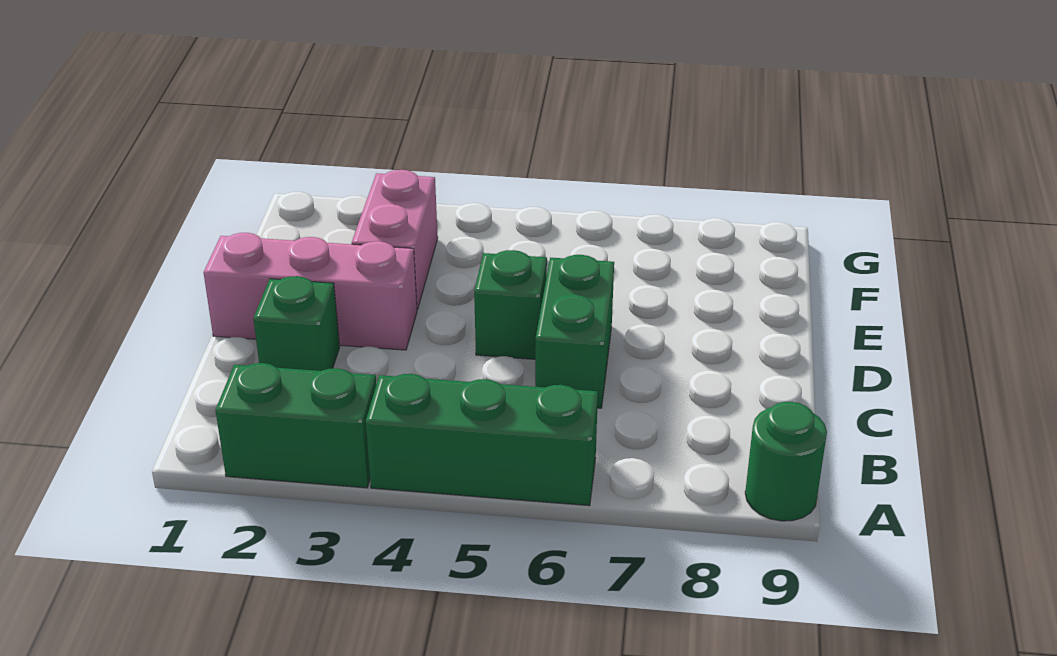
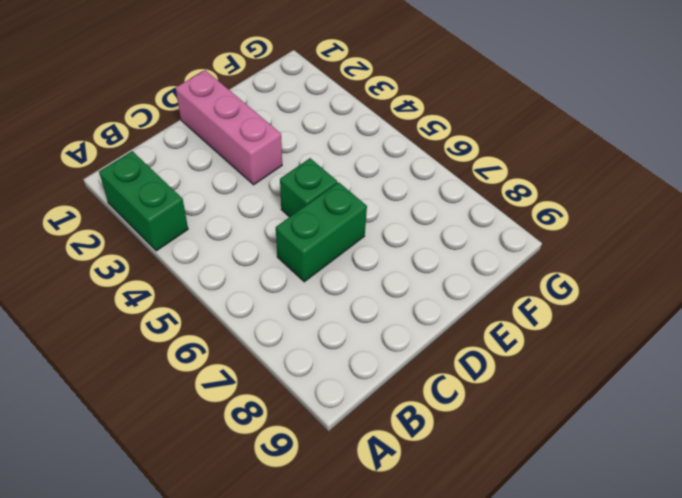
none -> green brick A4:A6 level 1
none -> green round brick A9 level 1

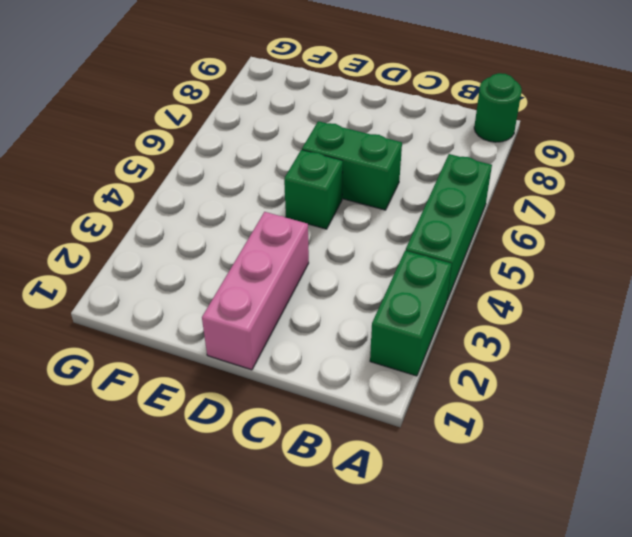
none -> green brick C2 level 1
none -> pink brick E3:F3 level 1

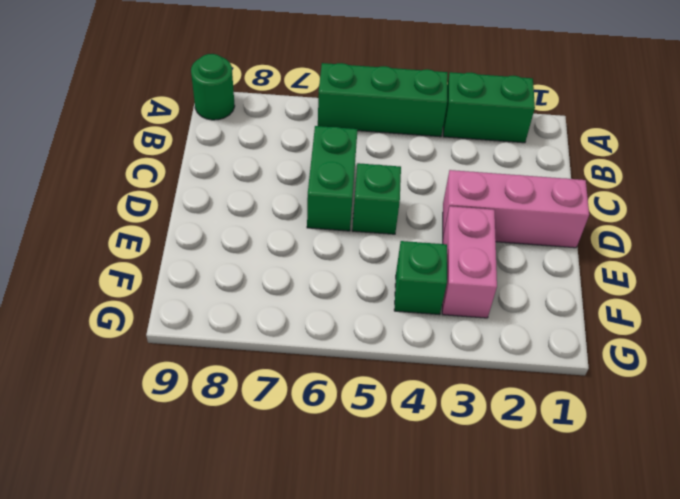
green brick F4 level 1 -> green brick C2 level 1

